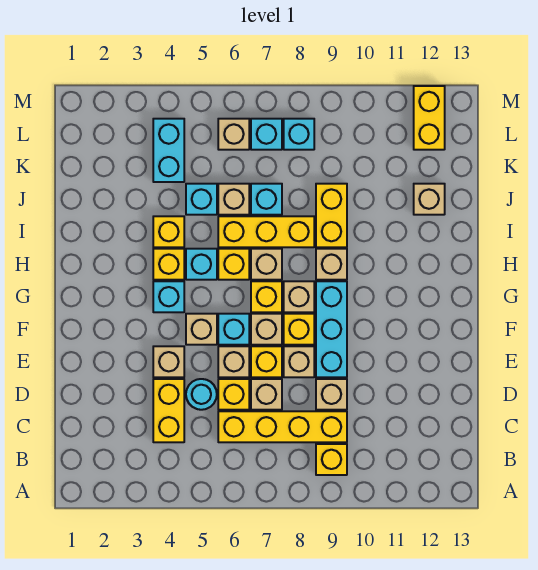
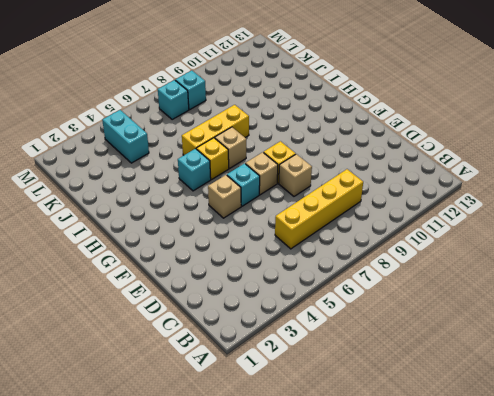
none -> yellow brick B9 level 1
none -> yellow brick C4:D4 level 1
none -> cyan round brick D5 level 1
none -> yellow brick D6 level 1

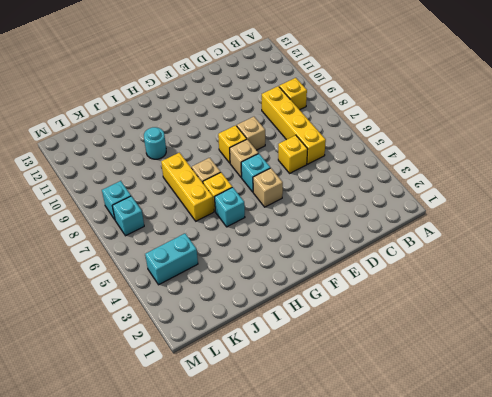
cyan round brick I10 level 1 -> cyan round brick D5 level 1
none -> yellow brick C4:D4 level 1
none -> tan brick D7 level 1
none -> tan brick D9 level 1
none -> tan brick E4 level 1

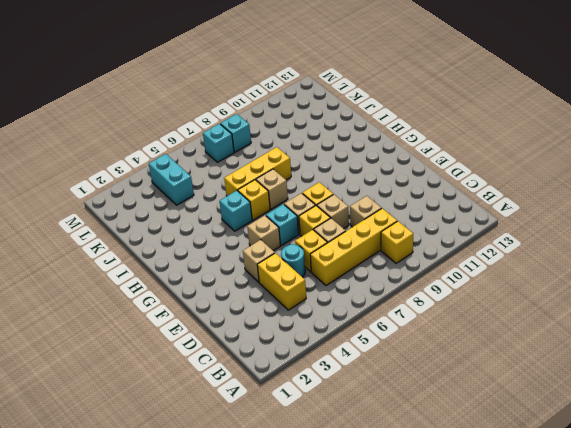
none -> tan brick E6 level 1
none -> cyan brick E9:G9 level 1
none -> cyan brick G4 level 1
none -> yellow brick G7 level 1

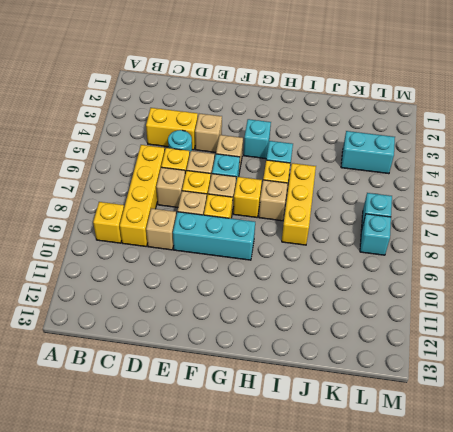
none -> tan brick G8 level 1
none -> yellow brick H4 level 1
none -> tan brick H9 level 1
none -> yellow brick I4 level 1

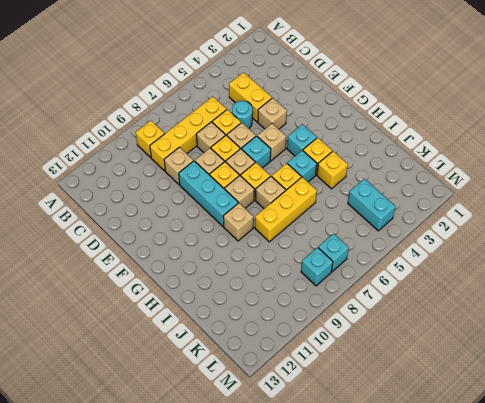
none -> yellow brick I9:J9 level 1
none -> cyan brick J5 level 1
none -> tan brick J6 level 1
none -> cyan brick J7 level 1

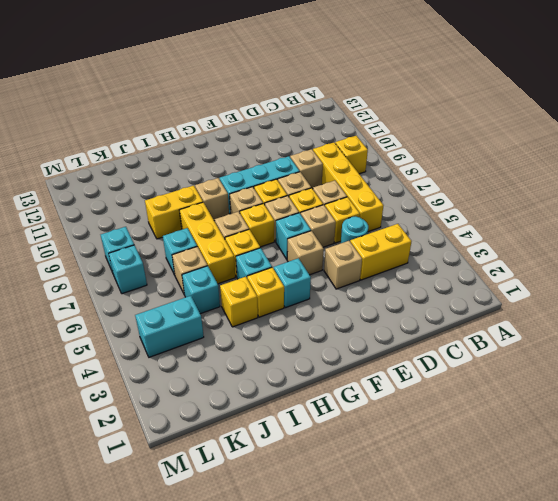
none -> tan brick J12 level 1
none -> tan brick L6 level 1
none -> yellow brick L12:M12 level 1

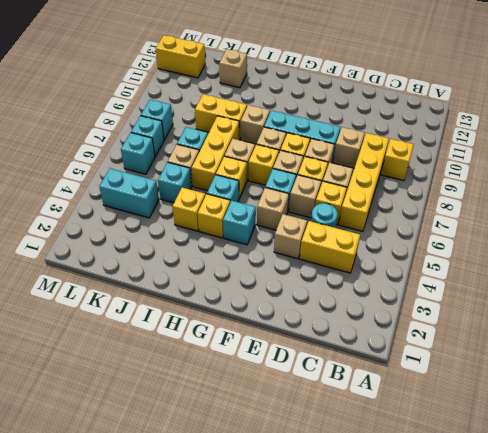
cyan brick L6 level 1 -> tan brick L6 level 1

